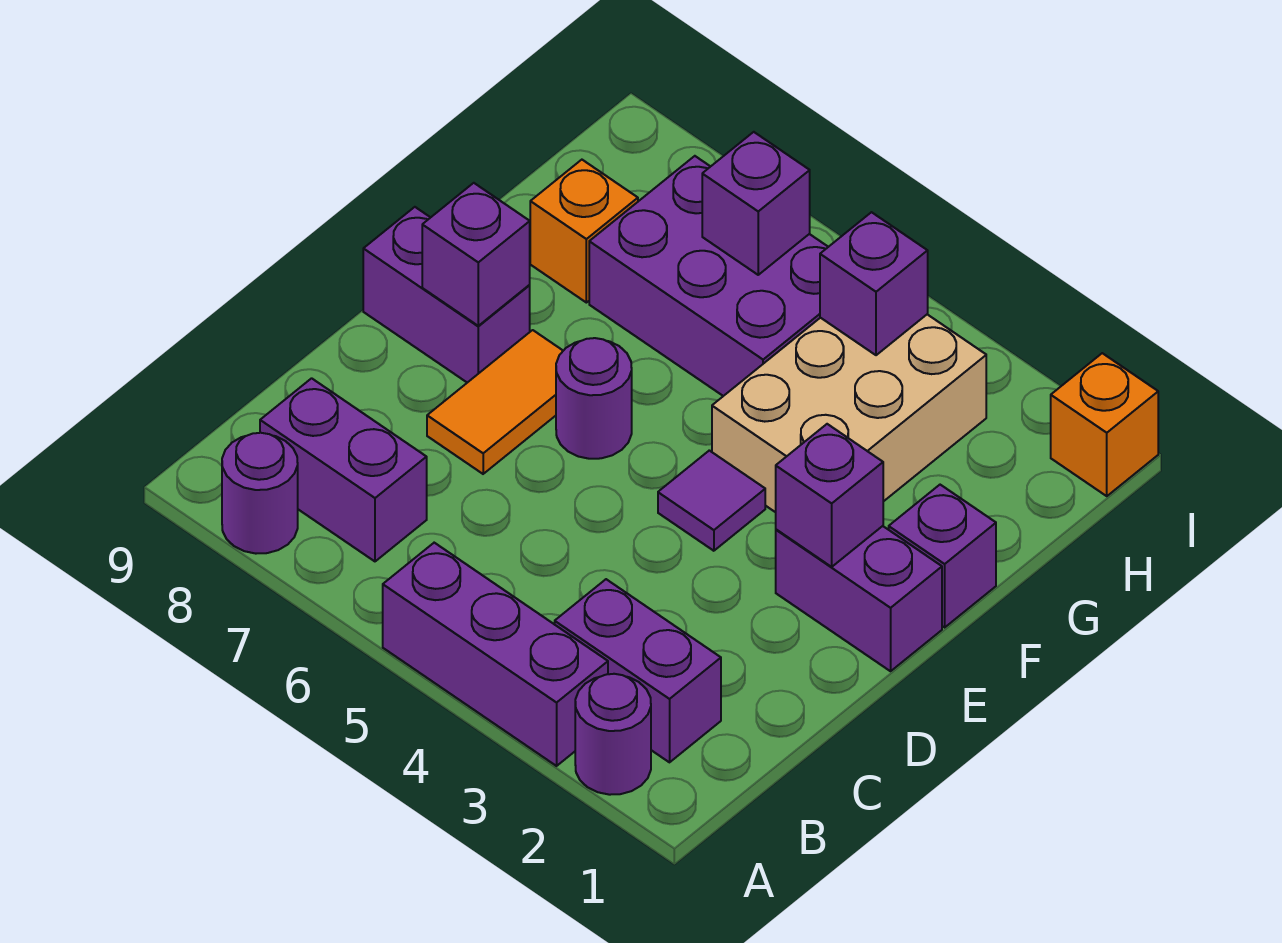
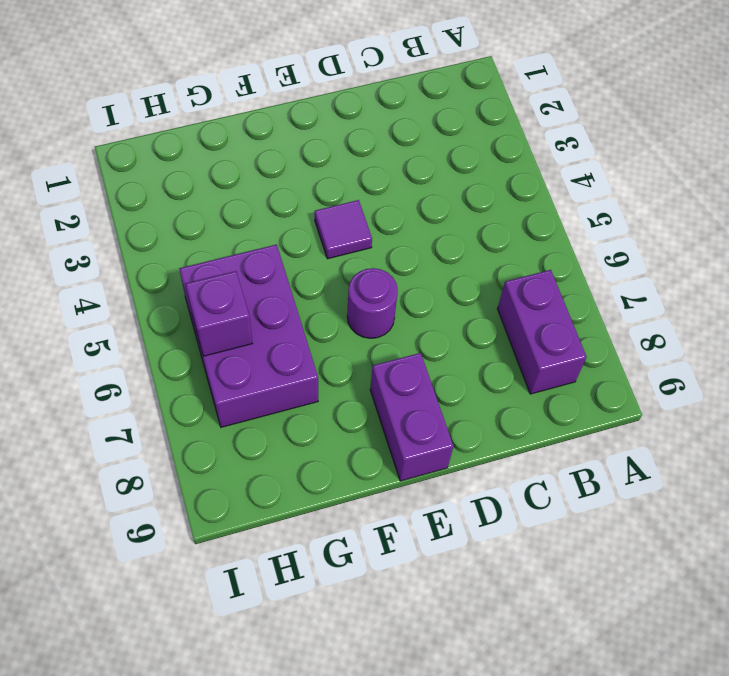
none -> purple round brick A2 level 1
none -> purple brick A3:A5 level 1
none -> purple round brick A8 level 1

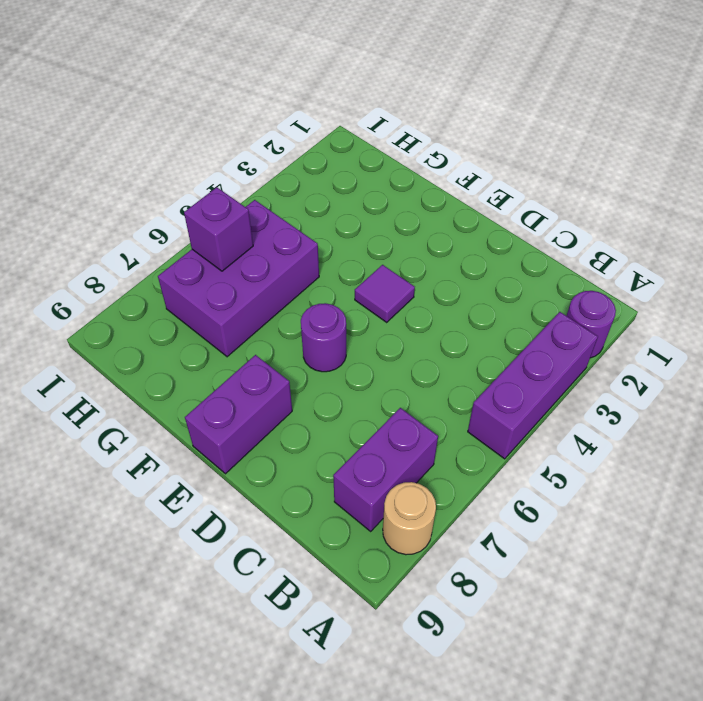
tan round brick A8 level 1 -> purple round brick A8 level 1
none -> purple brick B2:B3 level 1
none -> orange tile D7:E7 level 1
none -> purple brick E1:E2 level 1

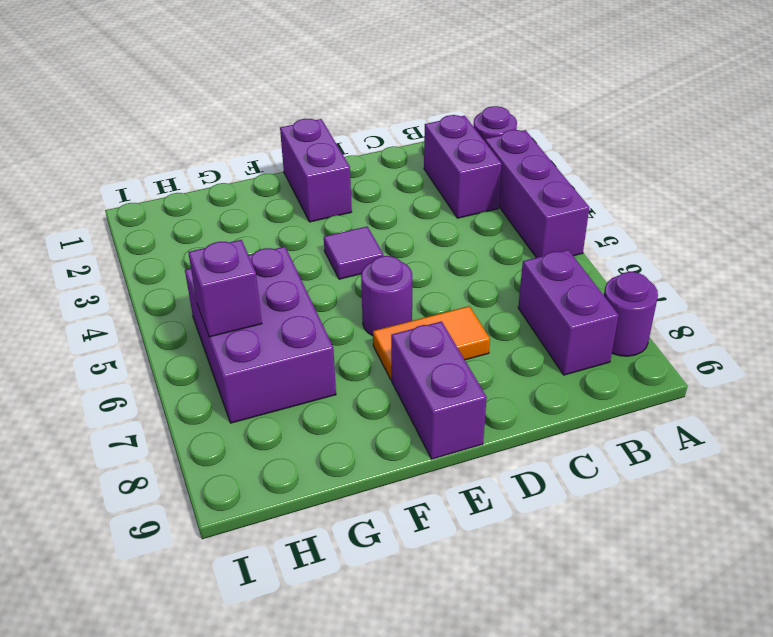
none -> purple brick F1 level 1
none -> tan brick F3:H4 level 1
none -> orange brick G8 level 1

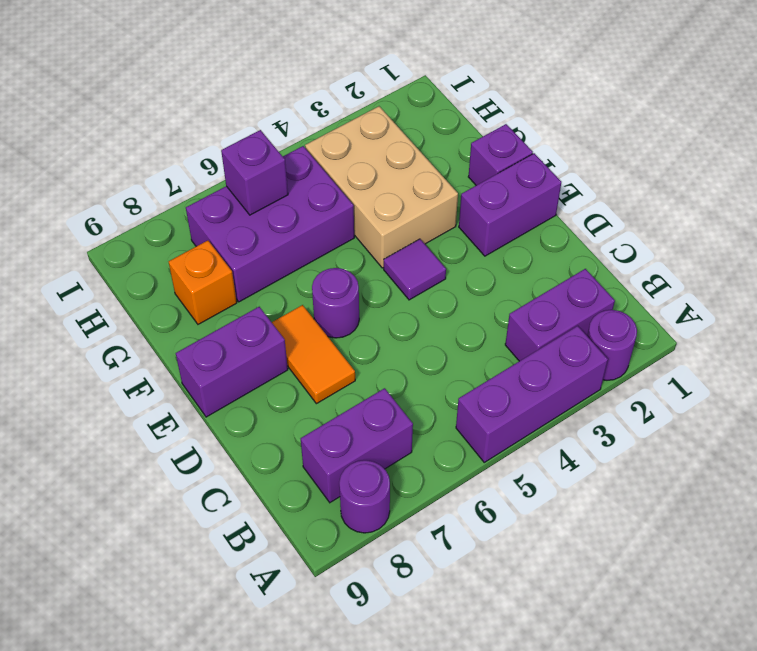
none -> orange brick I1 level 1
none -> purple brick E2 level 2
none -> purple brick E8 level 2

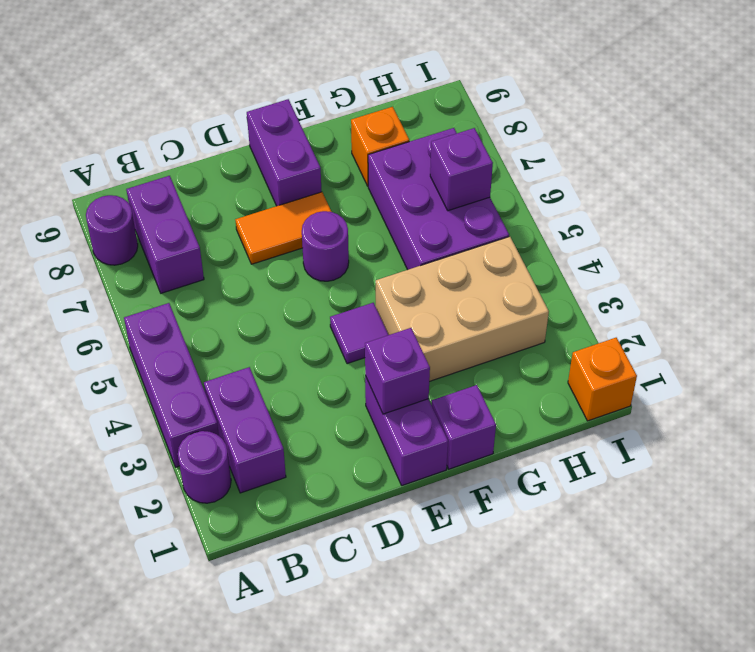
none -> purple brick E8 level 2
none -> purple brick H4 level 2

